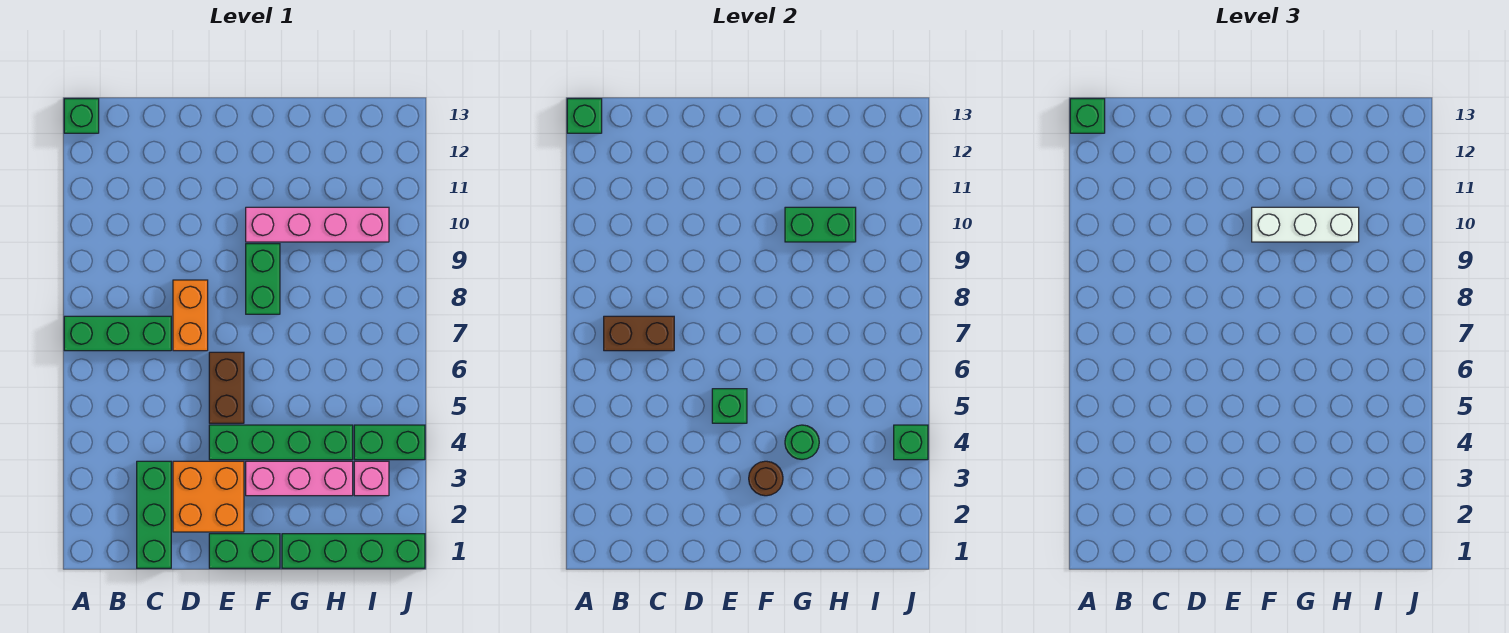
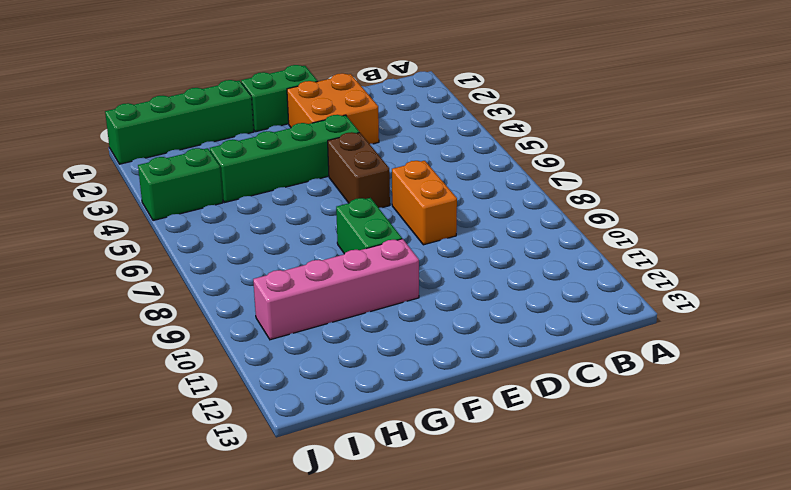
none -> green brick A7:C7 level 1
none -> green brick A13 level 1
none -> green brick C1:C3 level 1

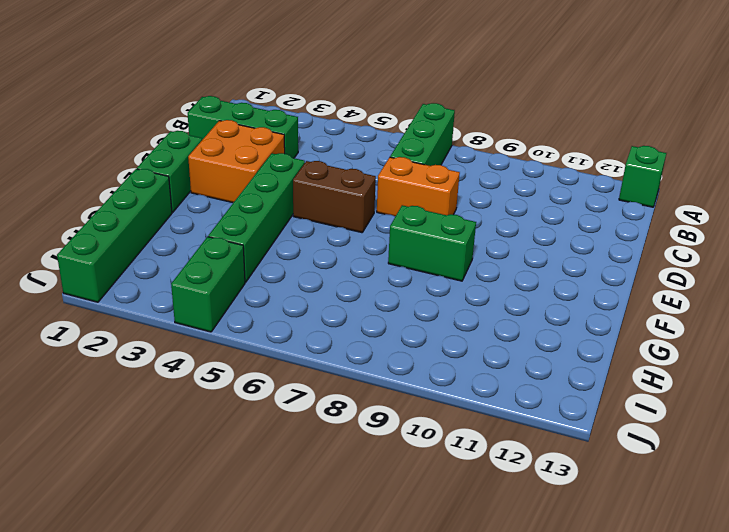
none -> pink brick F3:H3 level 1
none -> pink brick F10:I10 level 1
none -> pink brick I3 level 1

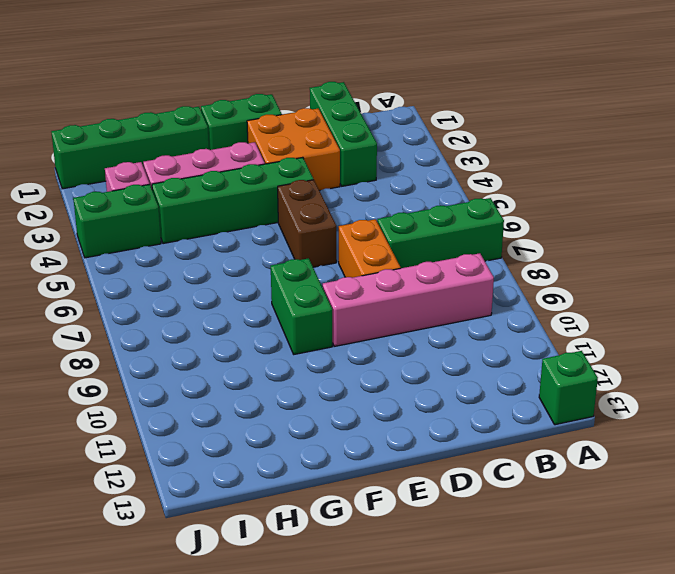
pink brick B9:E9 level 1 -> pink brick F10:I10 level 1
none -> green brick A13 level 2
none -> brown brick B7:C7 level 2
none -> green brick E5 level 2

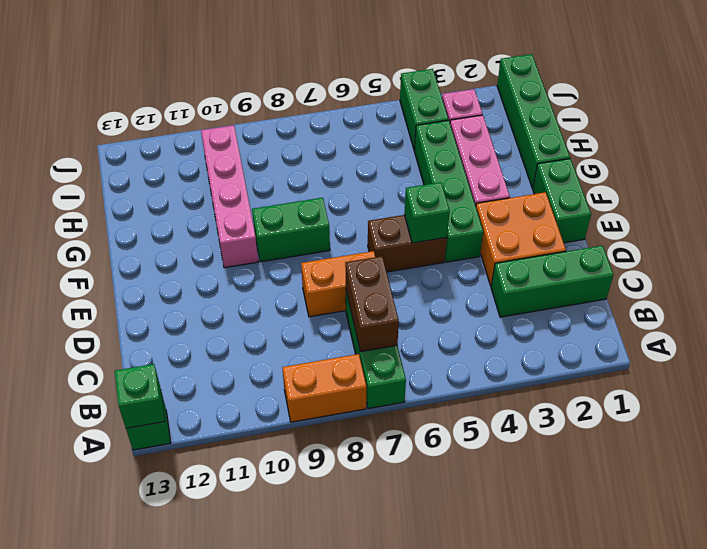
orange brick A8:A9 level 1 -> none
none -> brown round brick F3 level 2
none -> green round brick G4 level 2
none -> green brick G10:H10 level 2

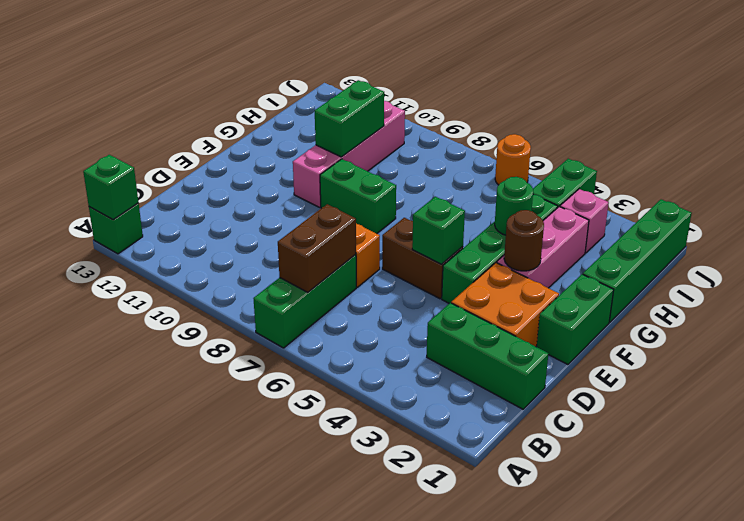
orange round brick J6 level 1 -> none
none -> green brick J4 level 2
none -> green brick A13 level 3
none -> white brick F10:H10 level 3

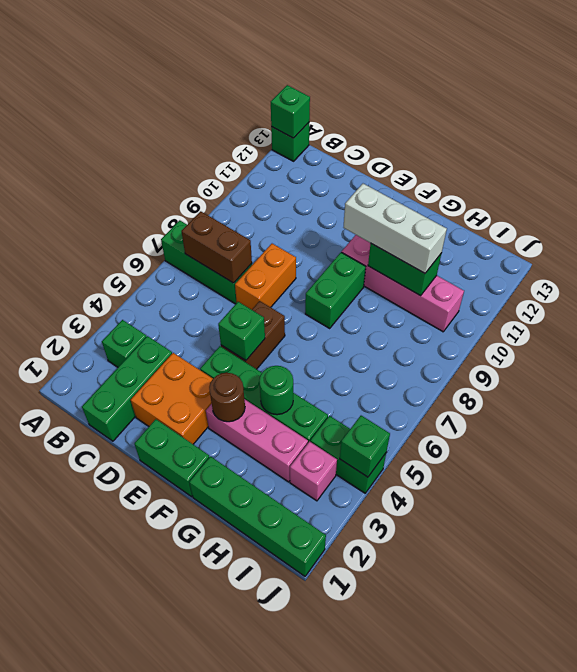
green brick B3 level 1 -> green brick A13 level 3

